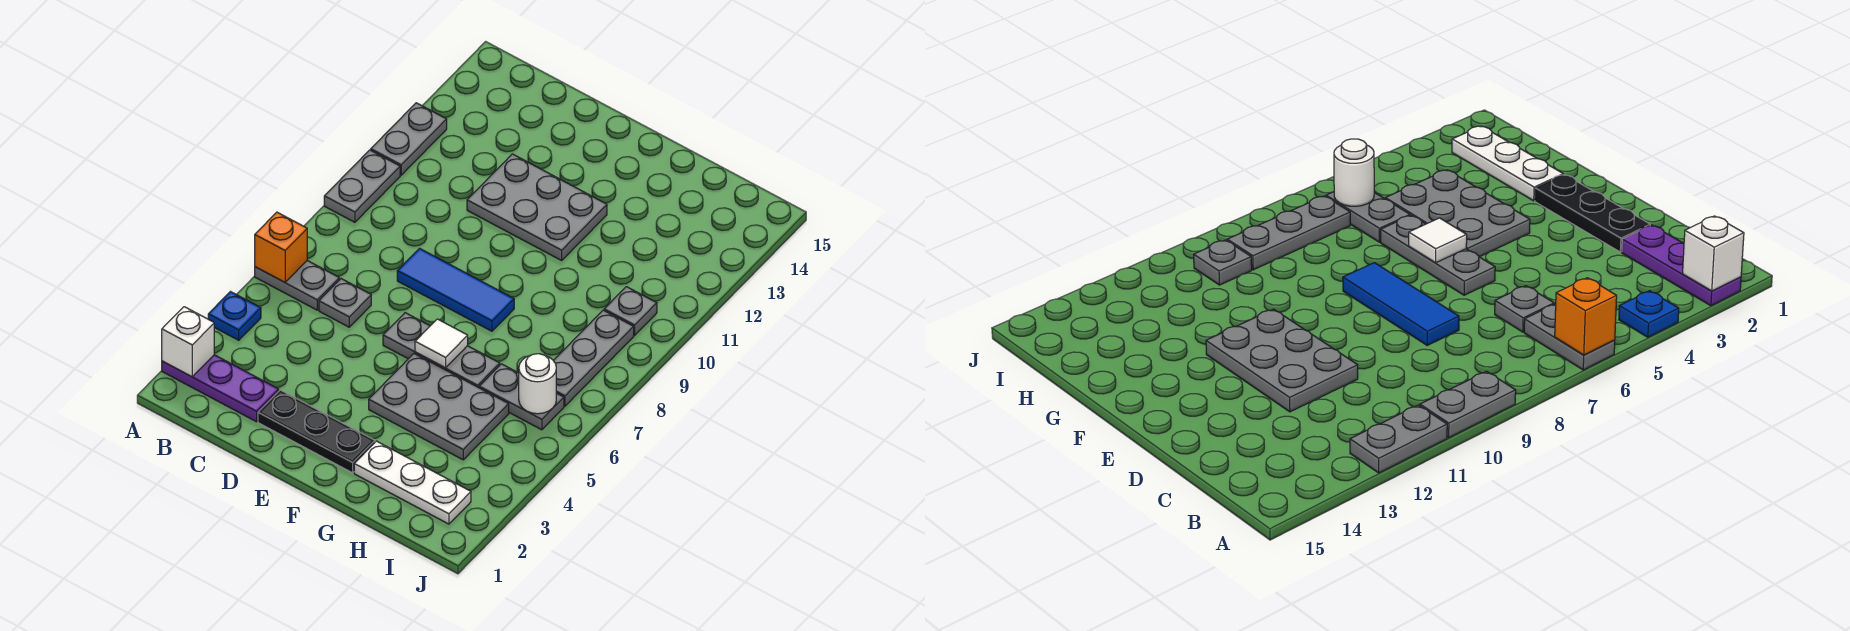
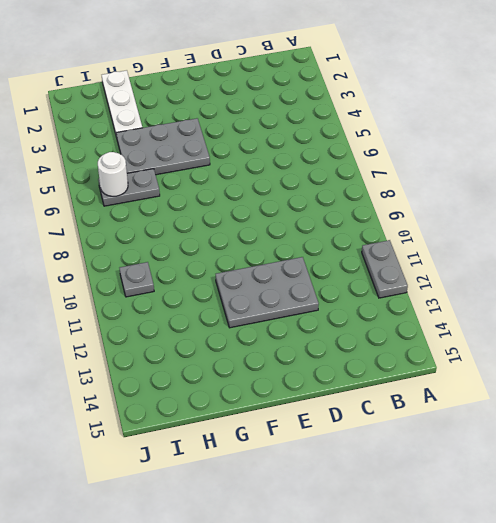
white plate H1:H3 level 1 -> white plate G2:I2 level 1
none -> purple plate A2:C2 level 1
none -> blue plate A4 level 1
none -> grey plate A6:B6 level 1

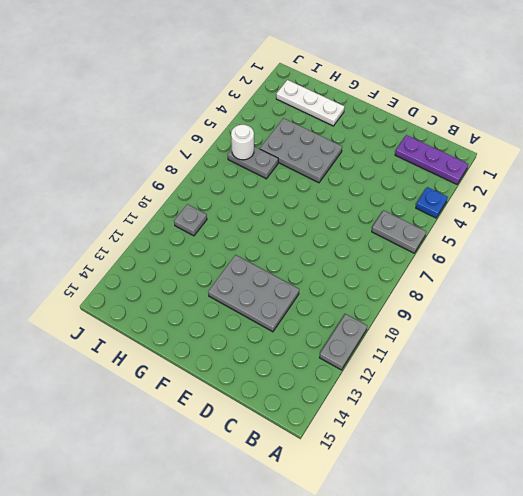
none -> grey plate A9:A10 level 1
none -> grey plate C6 level 1
none -> black plate D2:F2 level 1

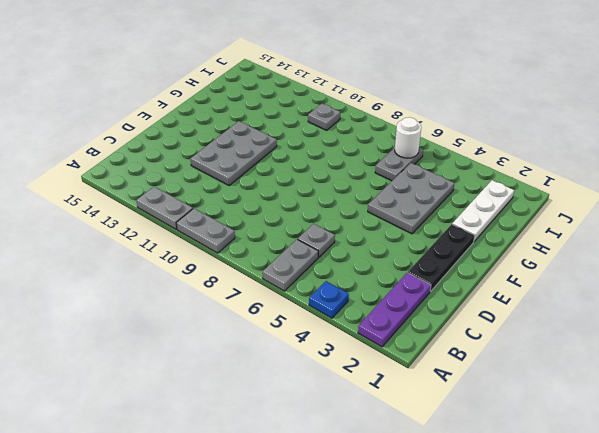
none -> blue tile D8:F8 level 1
none -> grey plate E6:G6 level 1
none -> grey plate I7:I9 level 1

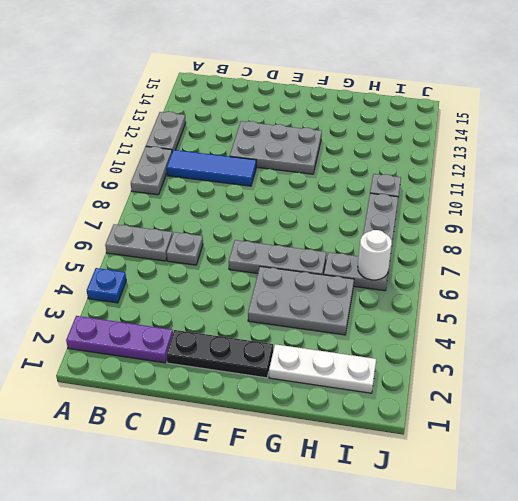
blue tile B10:D10 level 1 -> blue tile D8:F8 level 1
none -> white brick A2 level 2
none -> orange brick A6 level 2
none -> white tile F6 level 2

